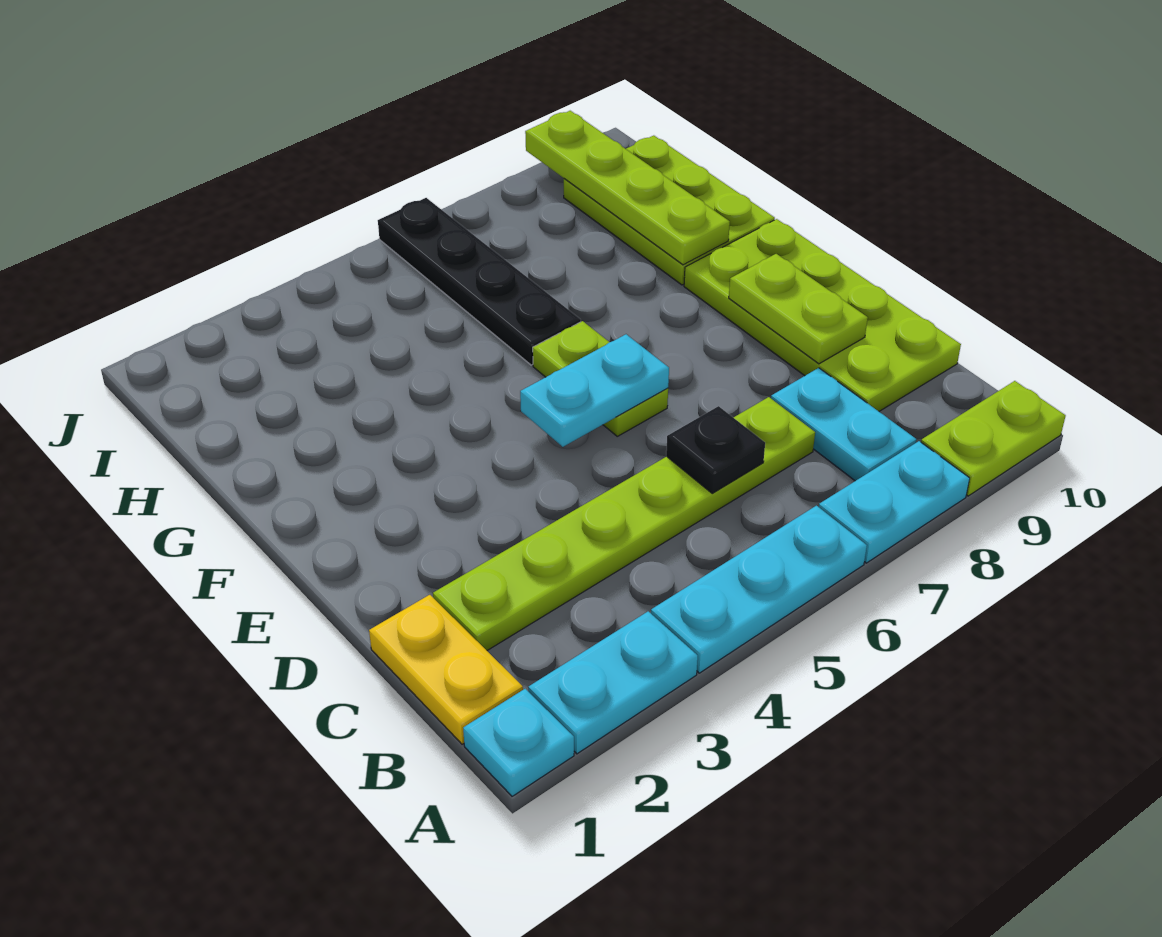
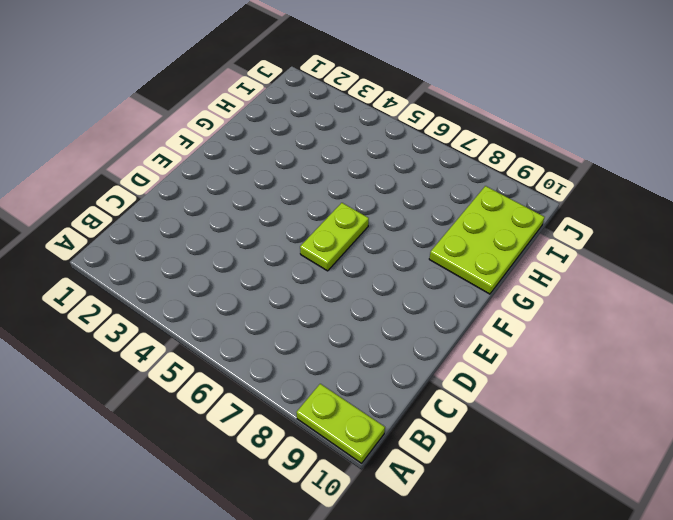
none -> cyan plate A1 level 1
none -> cyan plate A2:A3 level 1
none -> cyan plate A4:A6 level 1

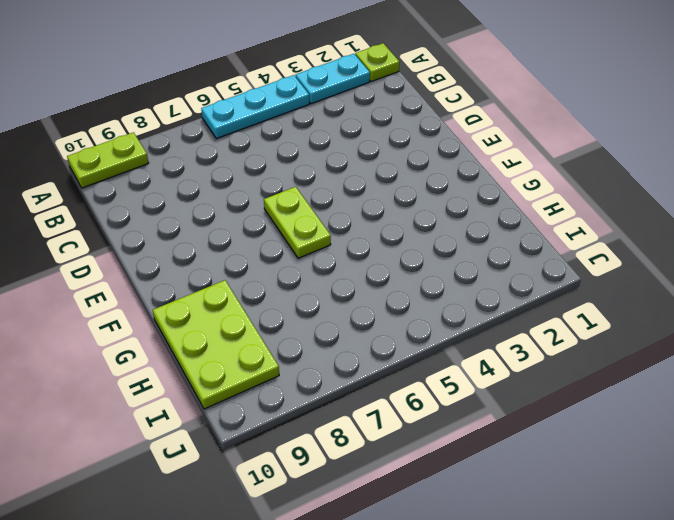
lime plate A1 level 1 -> cyan plate A1 level 1
none -> cyan plate A7:A8 level 1
none -> yellow plate B1:C1 level 1
none -> cyan plate B8:C8 level 1

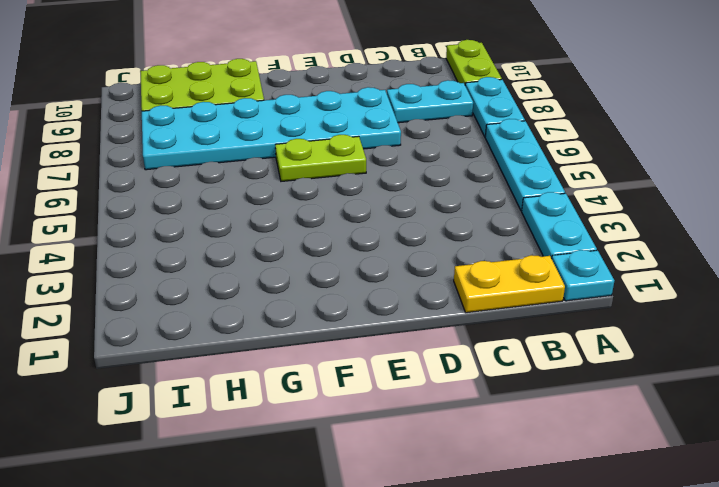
cyan plate D7:I8 level 1 -> none
none -> lime plate C2:C7 level 1
none -> lime plate C9:F10 level 1
none -> black plate G6:J6 level 1

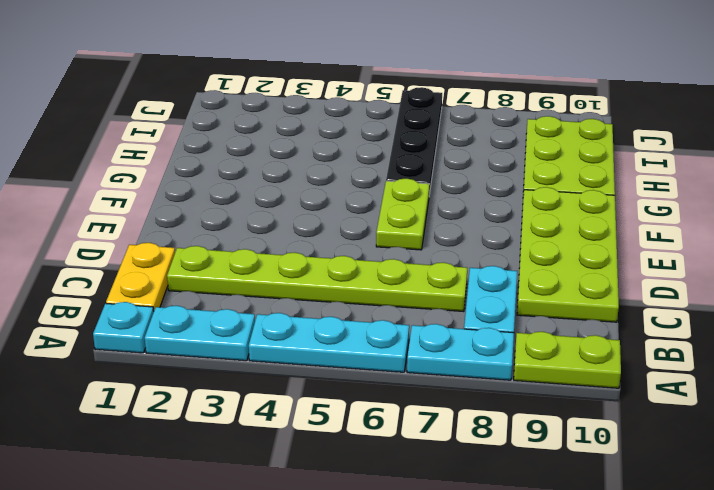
none -> black plate C6 level 2
none -> lime plate D9:E9 level 2
none -> cyan plate E5:E6 level 2

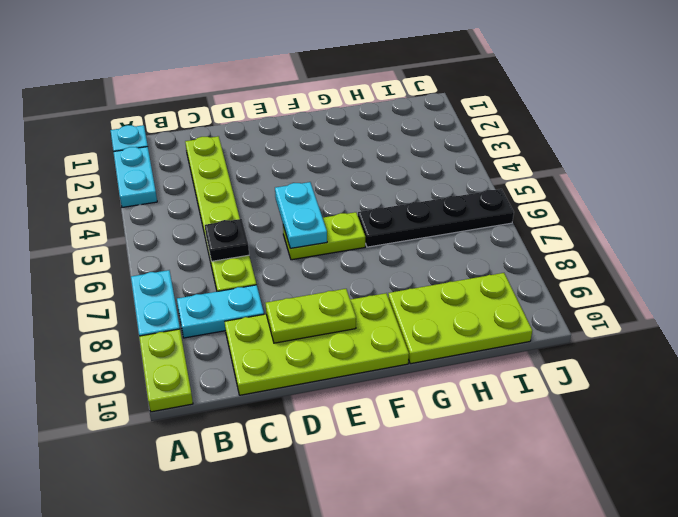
none -> cyan plate A4:A6 level 1
none -> yellow plate B1:C1 level 1
none -> lime plate G9:J9 level 2

